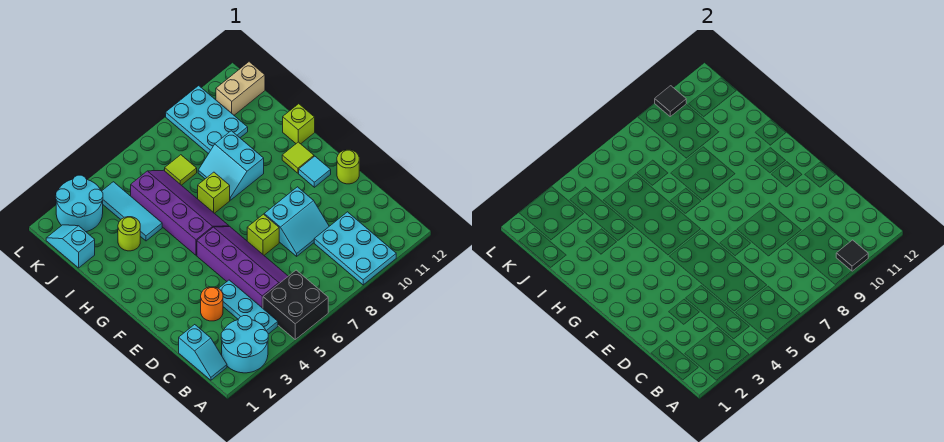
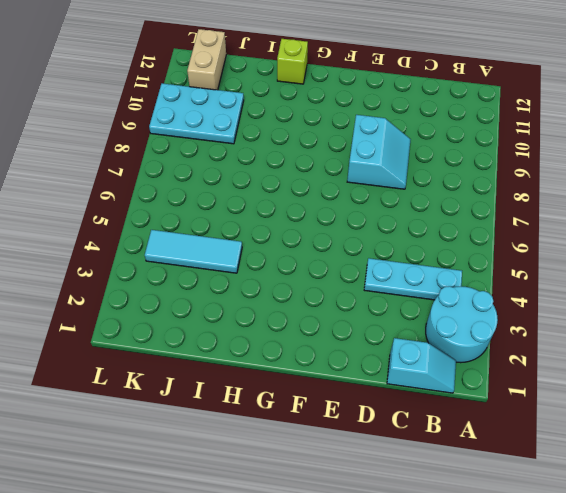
none -> black brick A5:B6 level 1
none -> cyan plate A9:C10 level 1
none -> purple slope C5:F6 level 1 top 5

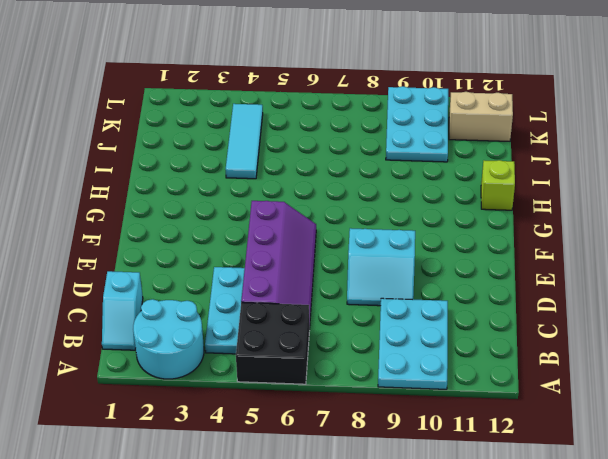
none -> orange round brick D3 level 1
none -> lime brick E7 level 1
none -> lime round brick E12 level 1

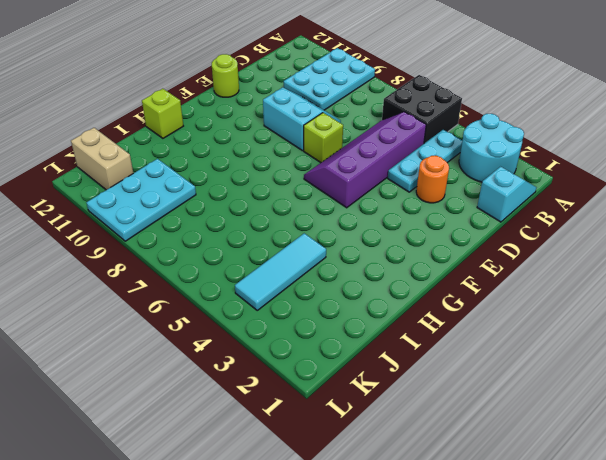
none -> cyan tile F11 level 1
none -> purple slope G5:J6 level 1 top 5
none -> lime tile G11 level 1

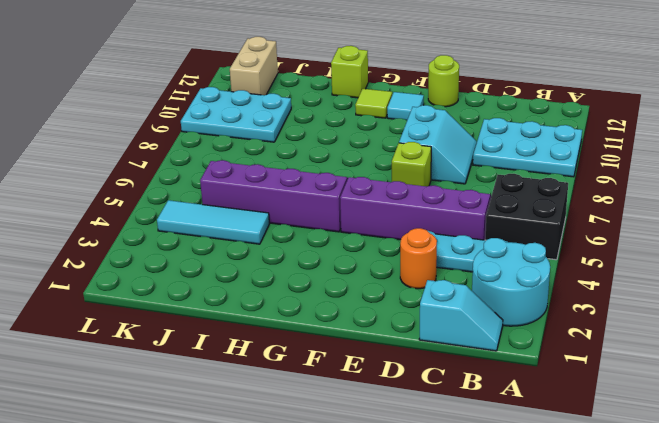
none -> lime brick H7 level 1
none -> cyan slope H8:I9 level 1 top 9
none -> lime round brick I3 level 1

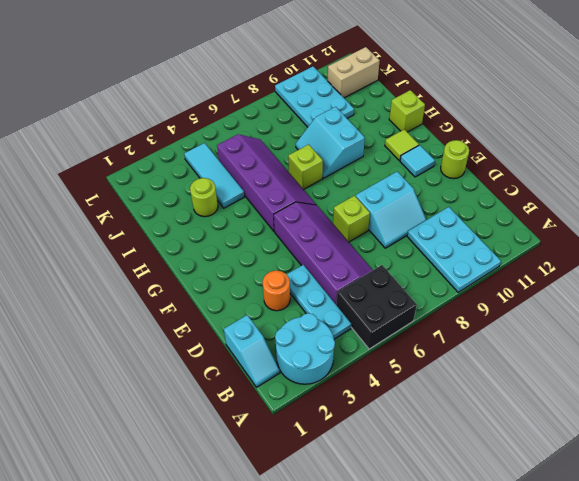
none -> cyan slope J1:K1 level 1 top J
none -> lime tile J7 level 1
none -> cyan round brick K2:L3 level 1

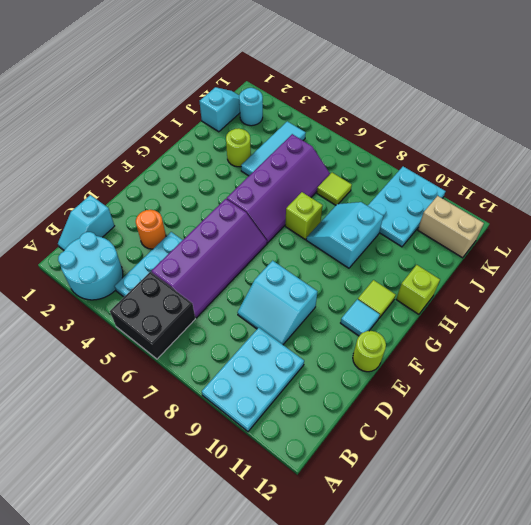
cyan round brick K2 level 1 -> cyan round brick K2:L3 level 1
none -> lime brick E7 level 1
none -> black tile A10 level 2
none -> black tile L10 level 2

